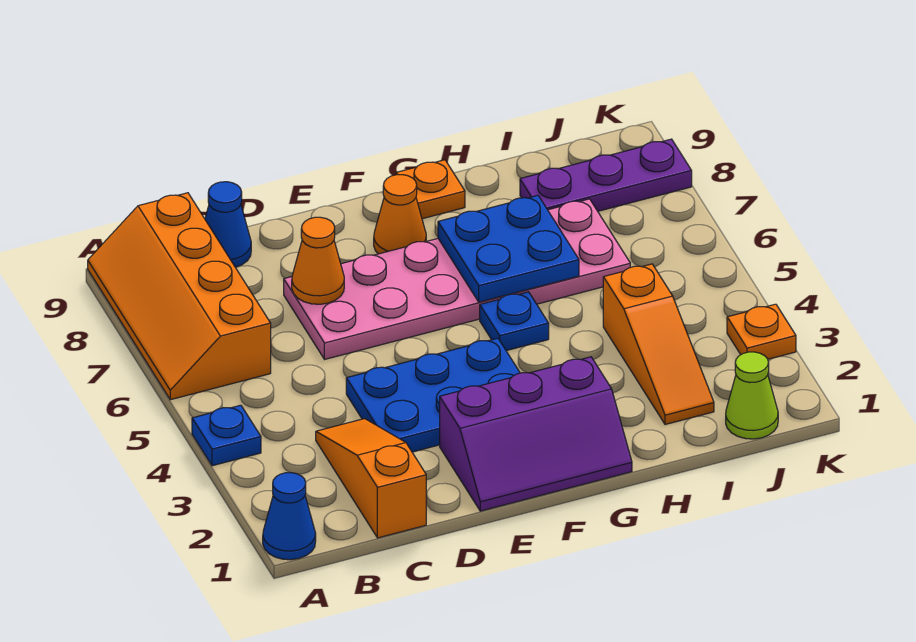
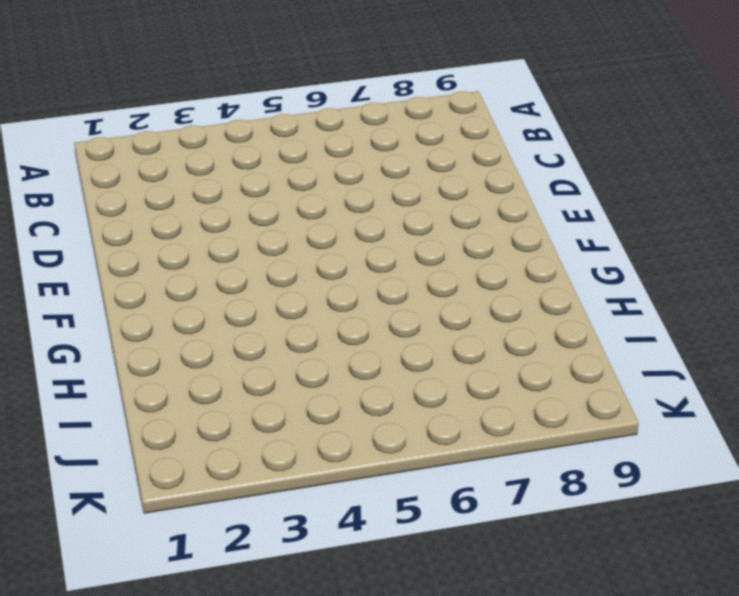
none -> blue cone A1 level 1
none -> blue plate A4 level 1
none -> orange slope A6:B9 level 1 top B

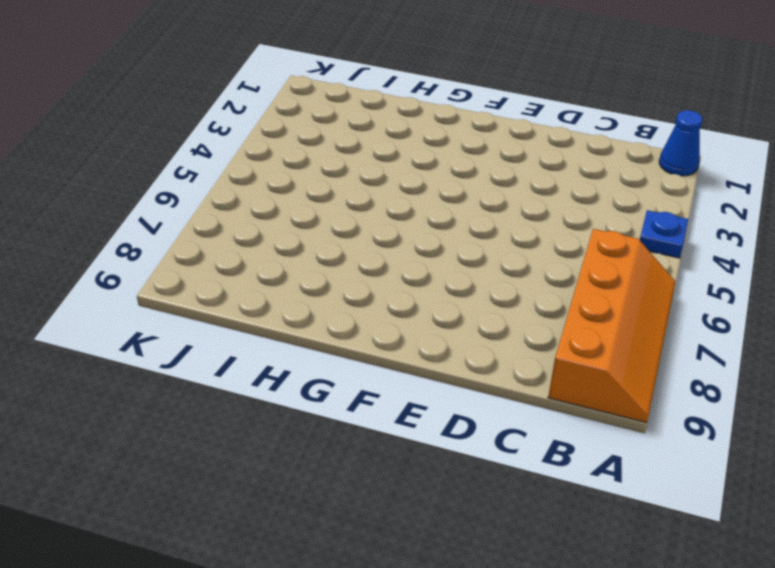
none -> orange slope C1:C3 level 1 top 1
none -> blue cone C9 level 1
none -> blue plate D3:F4 level 1

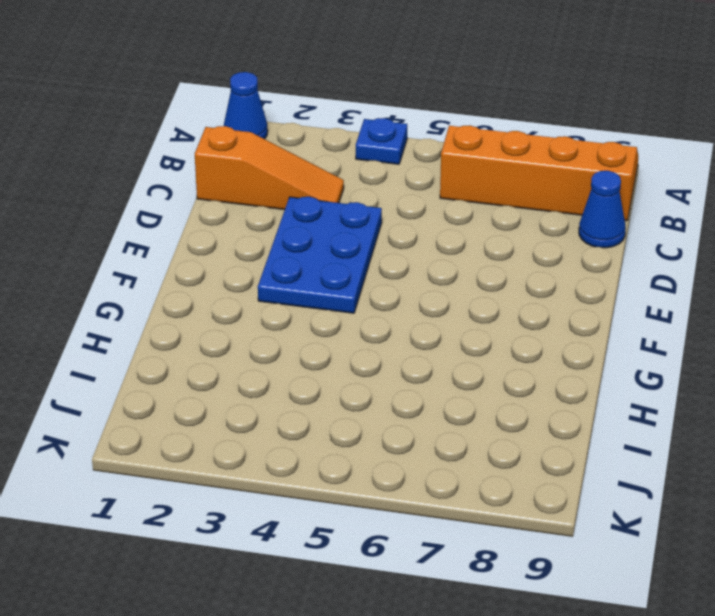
none -> pink plate D6:I7 level 1
none -> purple slope E1:G2 level 1 top 2
none -> orange cone F8 level 1

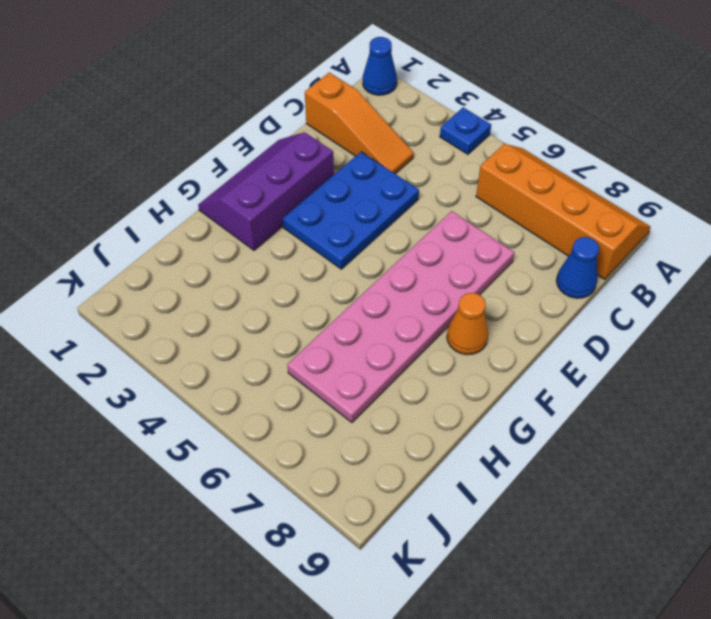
none -> blue plate G5 level 1
none -> orange plate G9 level 1
none -> orange slope I2:I4 level 1 top 4

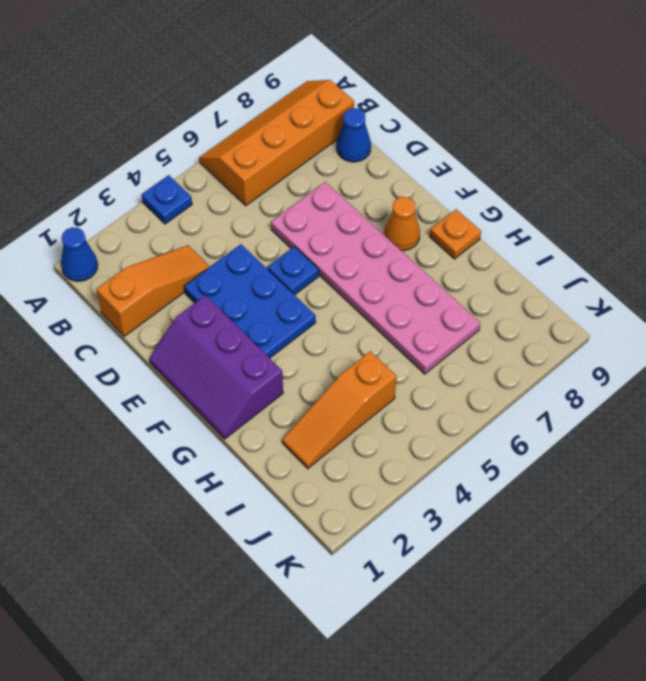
blue plate E5 level 1 -> blue plate G5 level 1
none -> purple plate I8:K8 level 1
none -> lime cone J1 level 1
none -> orange plate K3 level 1

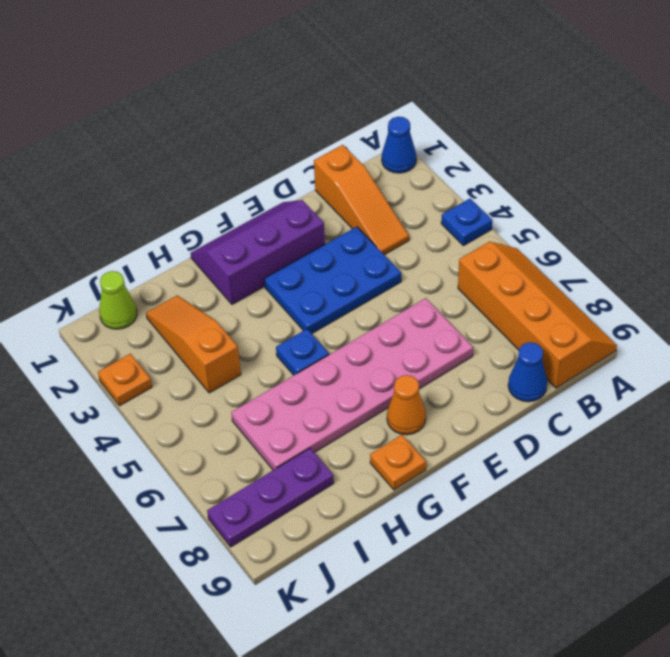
none -> orange cone D7 level 2
none -> blue plate G6:H7 level 2

